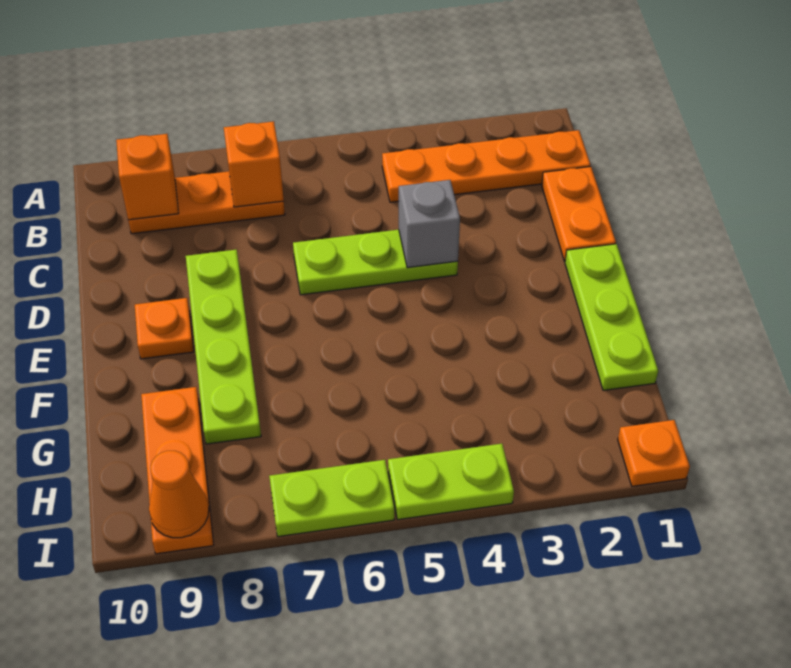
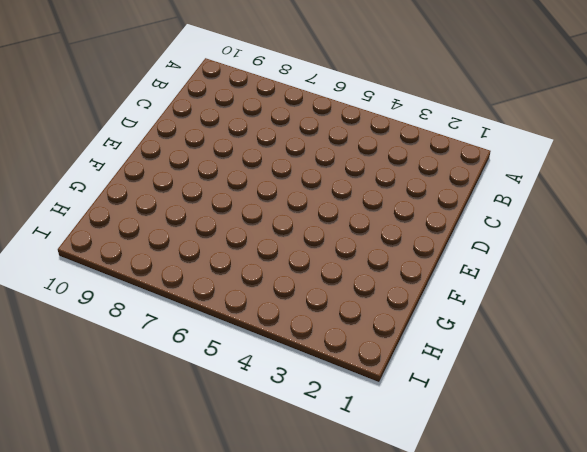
none -> orange plate B1:B4 level 1
none -> orange plate B7:B9 level 1
none -> orange plate C1:D1 level 1

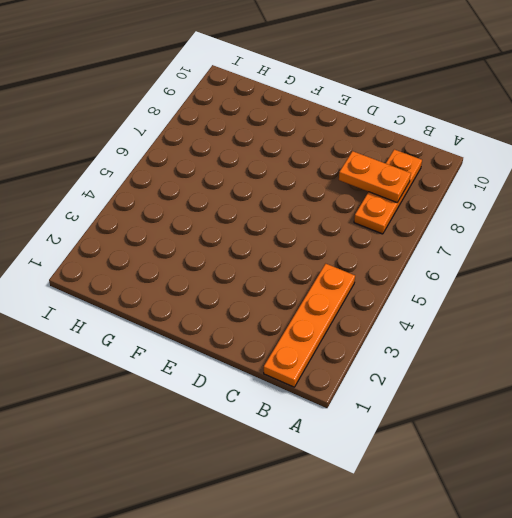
orange plate B8:C8 level 2 -> orange plate C1:D1 level 1
none -> lime plate D4:D6 level 1
none -> lime plate D8:G8 level 1
none -> lime plate E1:G1 level 1

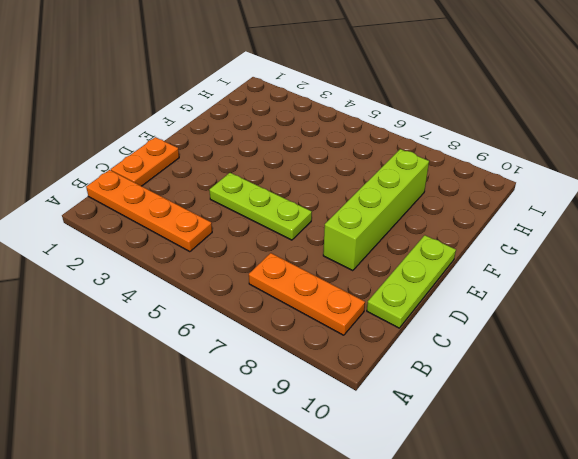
lime plate C10:E10 level 1 -> lime plate E1:G1 level 1
lime brick D8:G8 level 1 -> lime plate D8:G8 level 1
none -> orange plate E9 level 1
none -> orange plate G9:I9 level 1
none -> orange plate I1 level 1

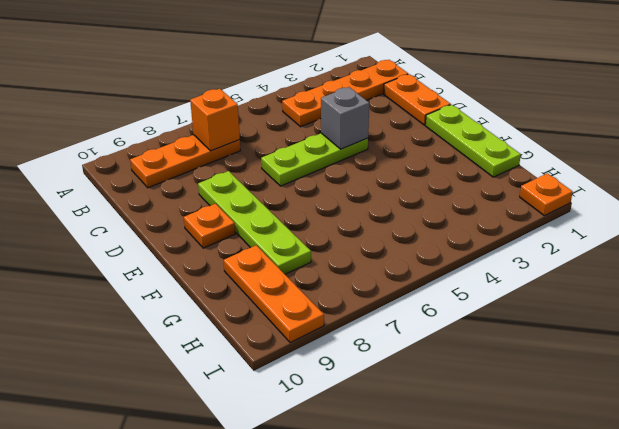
none -> lime plate I4:I5 level 1
none -> lime plate I6:I7 level 1
none -> orange brick B9 level 2

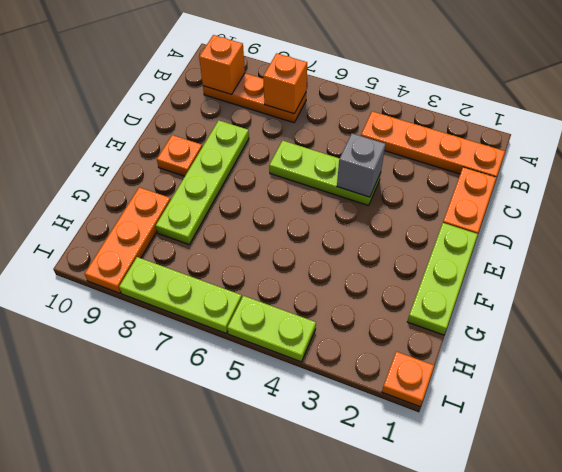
lime plate I6:I8 level 1 -> lime plate I6:I7 level 1
none -> orange cone I9 level 2

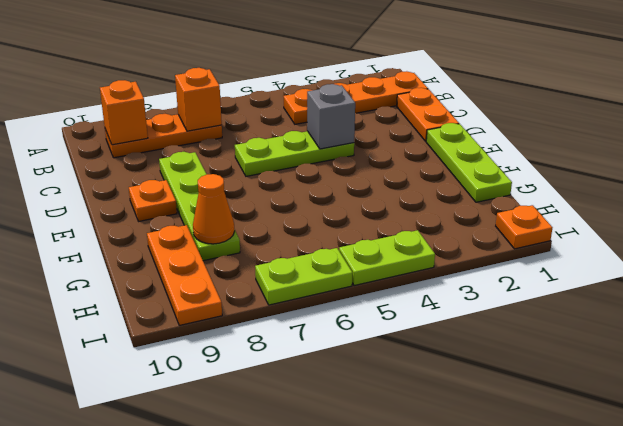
orange cone G8 level 2 -> orange cone I9 level 2

